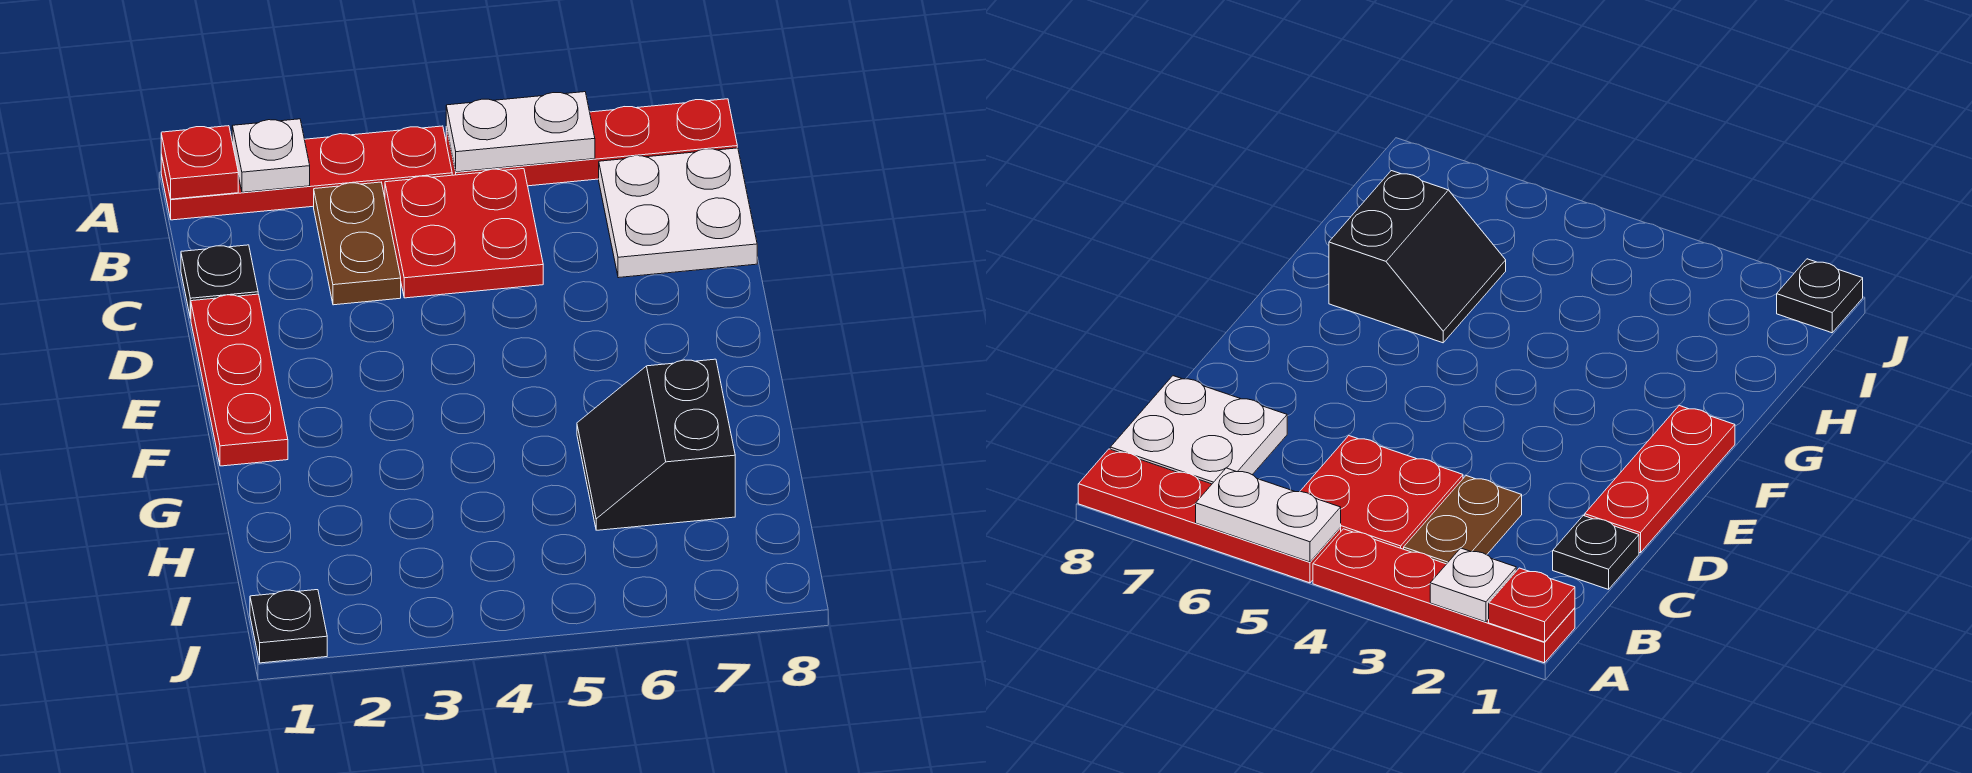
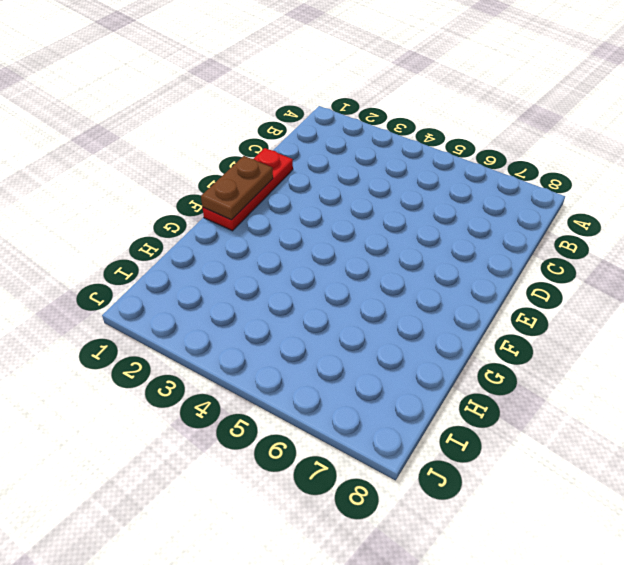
brown plate E1:F1 level 2 -> brown plate B3:C3 level 1
none -> red plate A1:A4 level 1
none -> red plate A5:A8 level 1
none -> red plate B4:C5 level 1

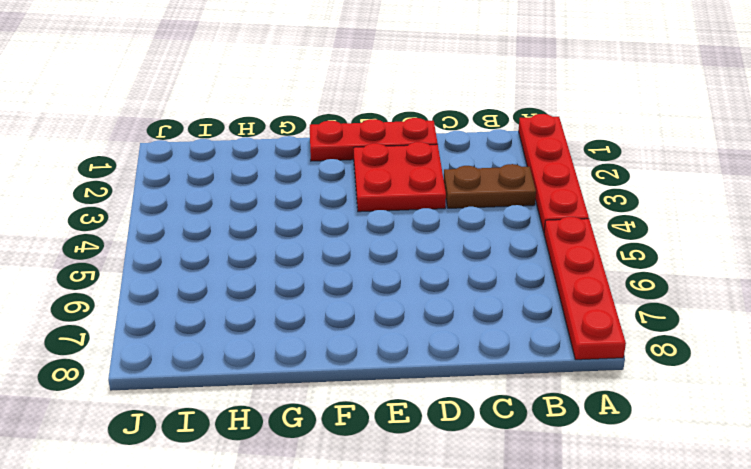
red plate D2:E3 level 1 -> red plate B4:C5 level 1
none -> white plate B7:C8 level 1
none -> black plate C1 level 1
none -> black slope G6:H7 level 1 top 7

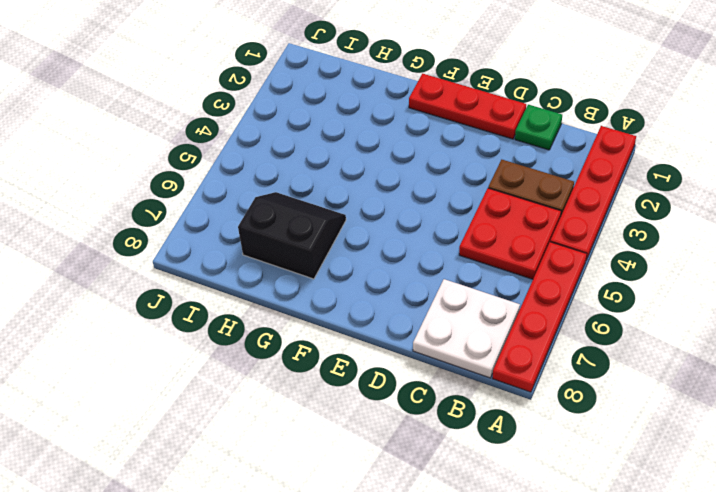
green plate C1 level 1 -> black plate C1 level 1
none -> black plate J1 level 1
none -> red plate A1 level 2
none -> white plate A2 level 2

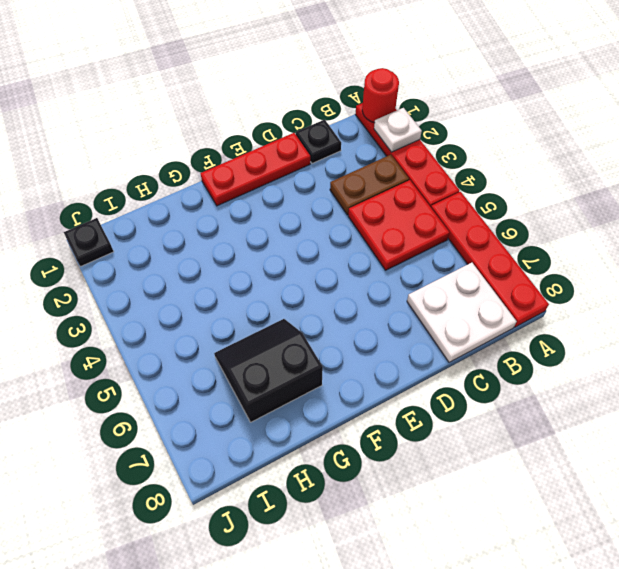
red round brick A1 level 2 -> red plate A1 level 2
none -> white plate A5:A6 level 2

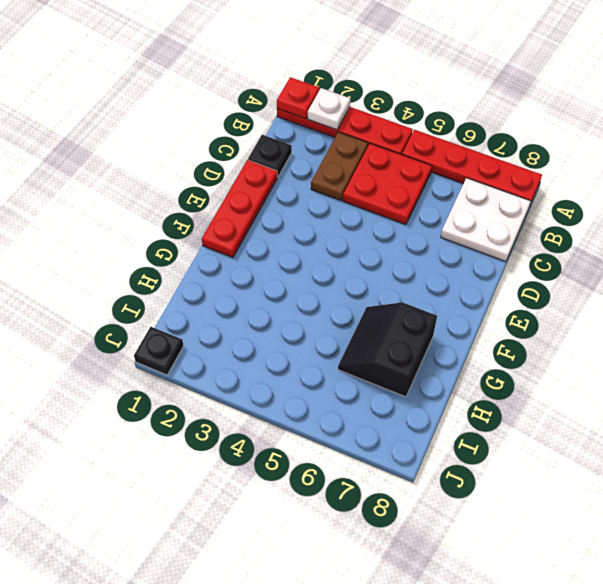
none -> white plate A5:A6 level 2

